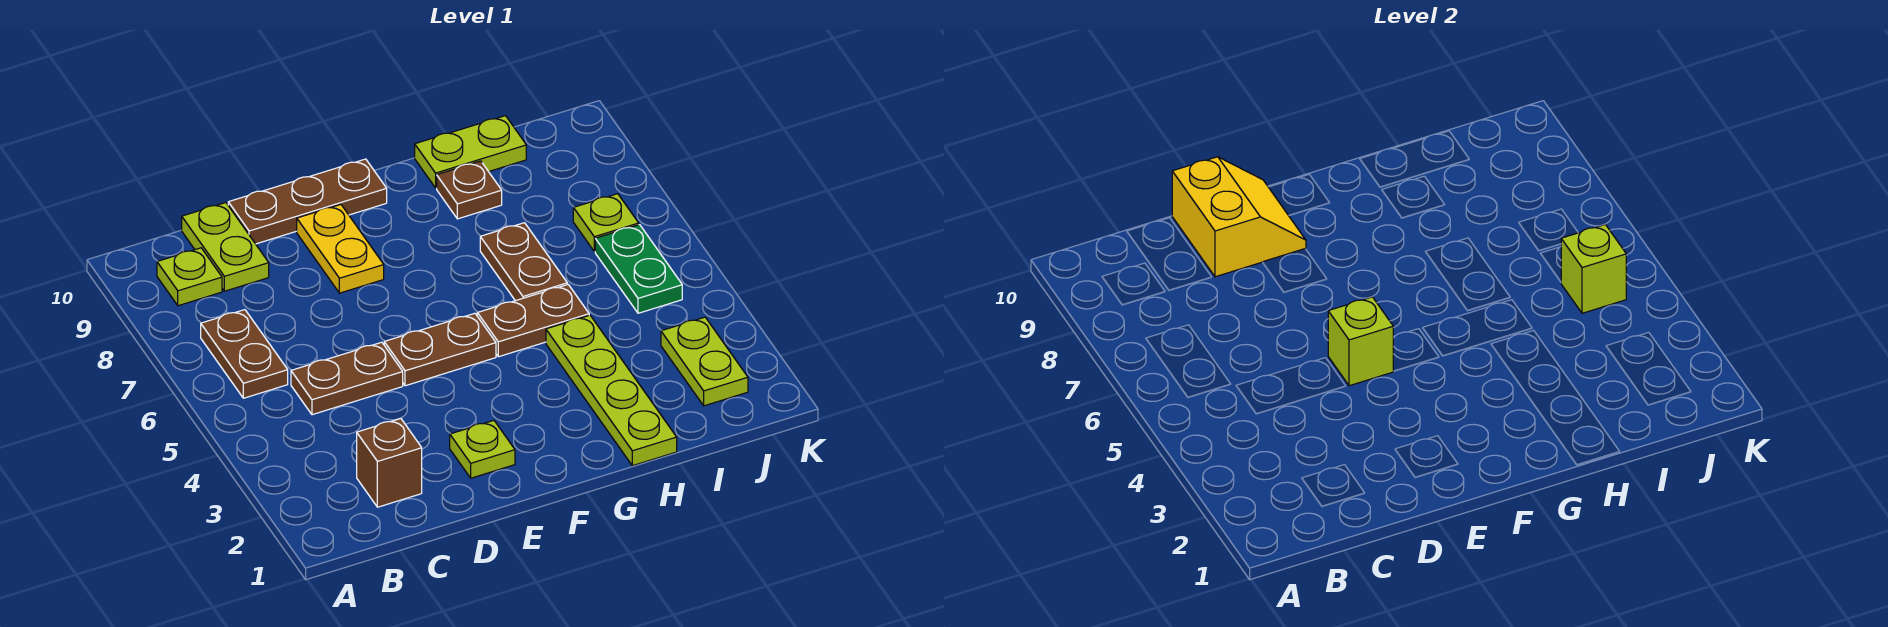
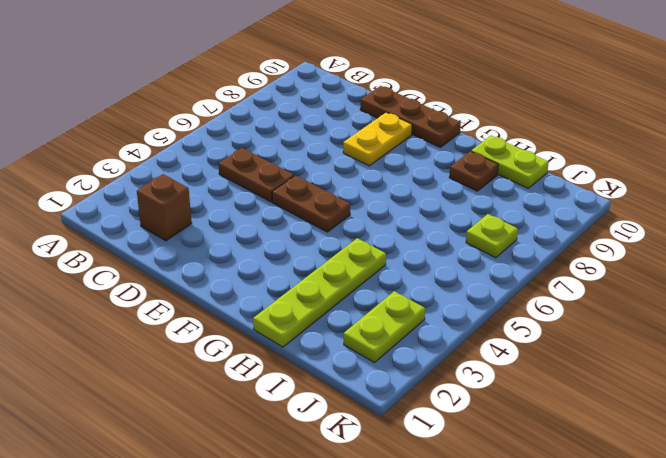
none -> brown plate B6:B7 level 1
none -> lime plate B9 level 1
none -> lime plate C9:C10 level 1

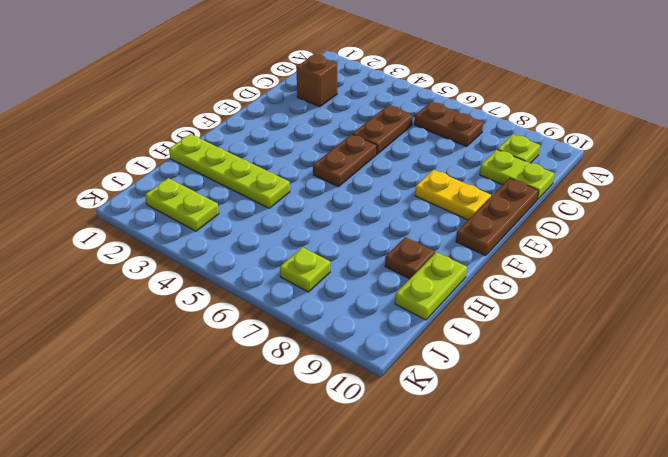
none -> lime plate E2 level 1
none -> brown plate G5:H5 level 1
none -> brown plate H6:H7 level 1

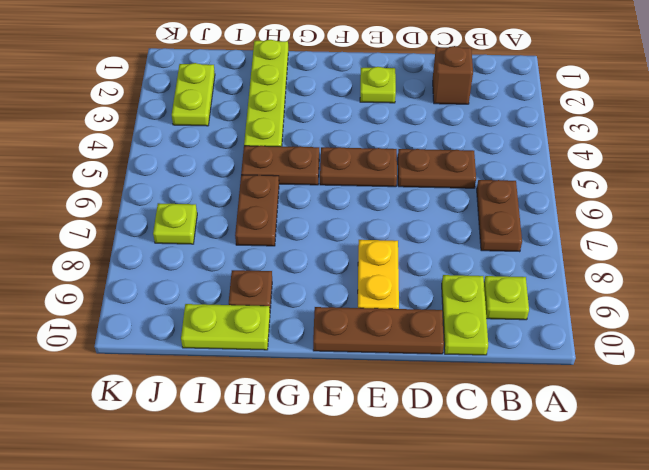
none -> green plate J5:J6 level 1
none -> yellow slope D9:E10 level 2 top D
none -> lime brick E5 level 2

